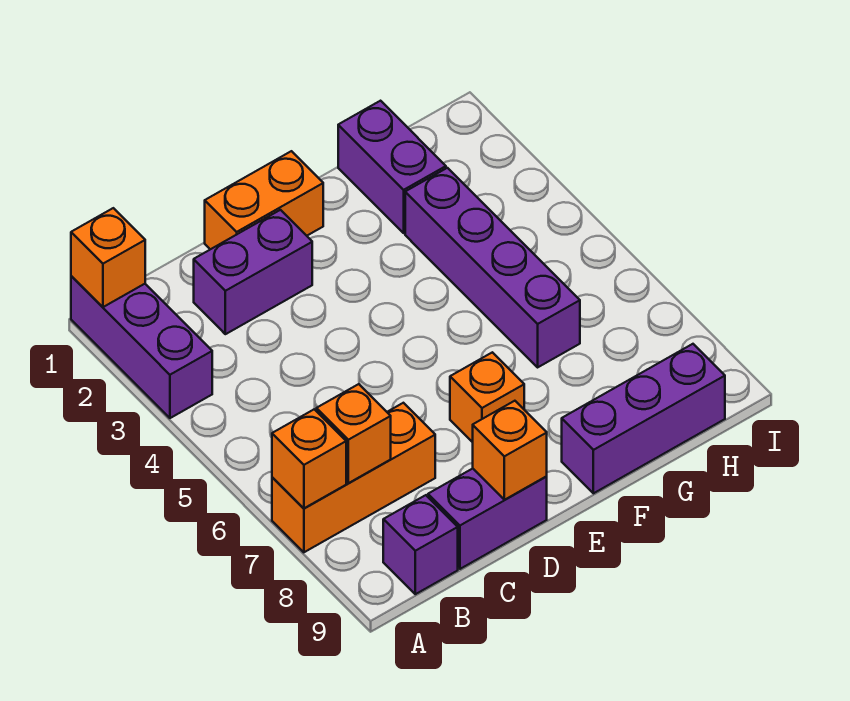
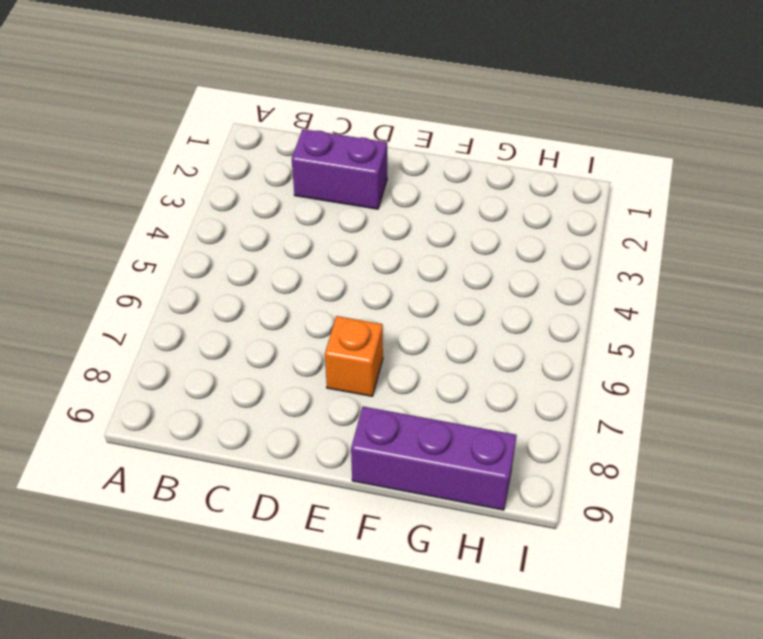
none -> purple brick A1:A3 level 1
none -> orange brick A7:C7 level 1
none -> purple brick B9 level 1

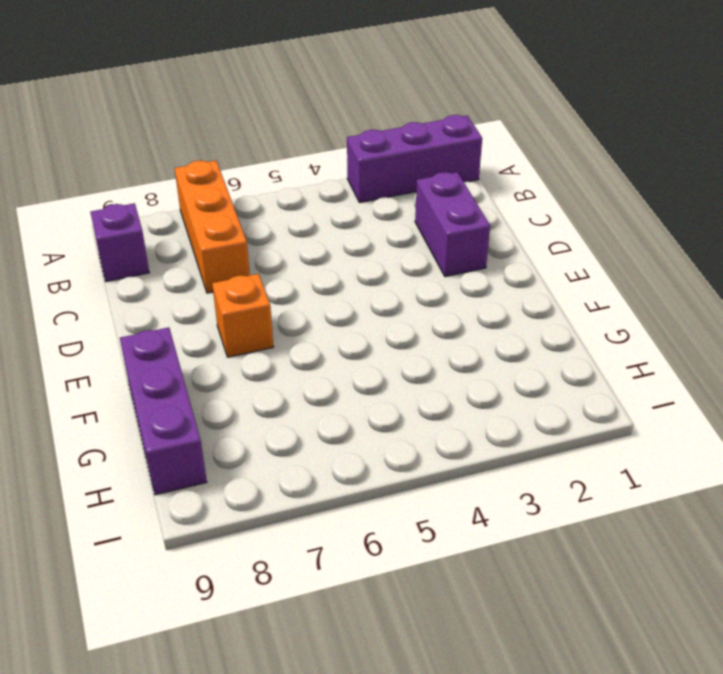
none -> purple brick C9:D9 level 1
none -> orange brick D1:E1 level 1
none -> purple brick G1:G2 level 1

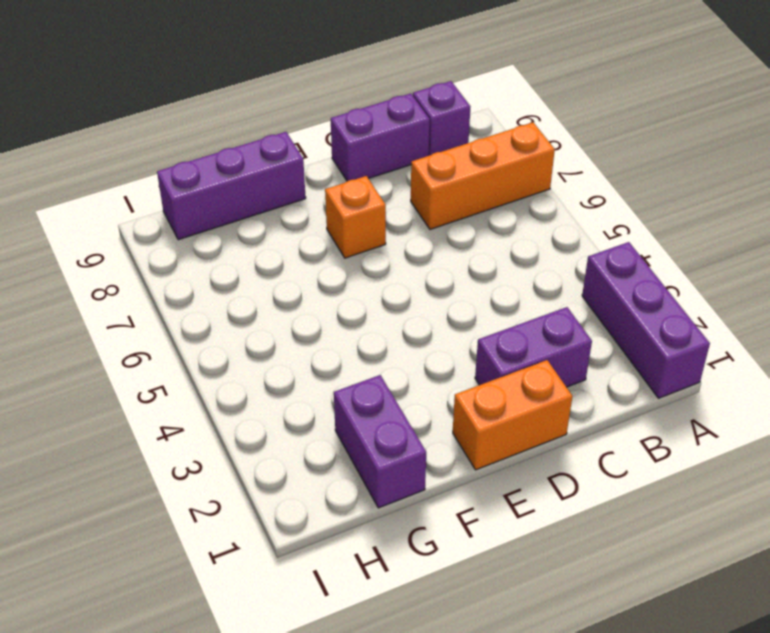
none -> purple brick G3:G6 level 1
none -> orange brick A1 level 2
none -> orange brick A7 level 2

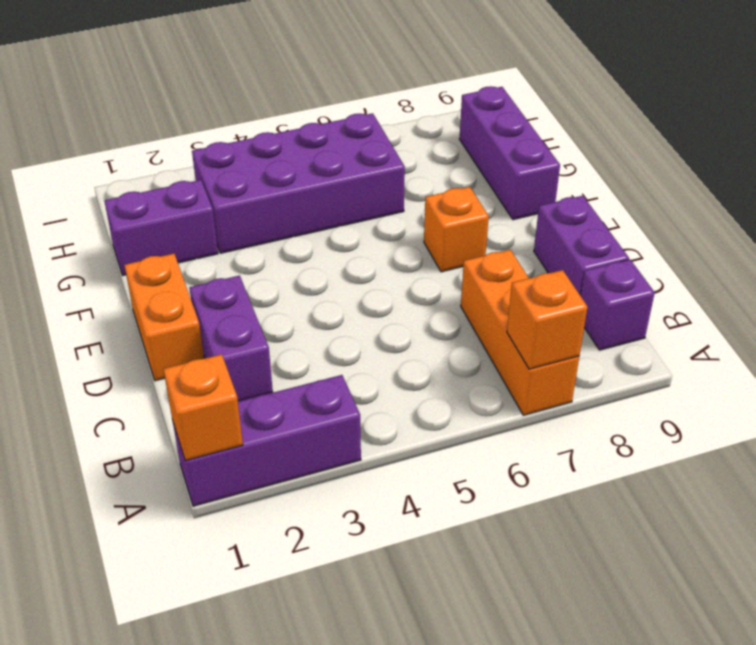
purple brick G3:H6 level 1 -> purple brick G3:G6 level 1
none -> orange brick B7 level 2
none -> orange brick D9 level 2

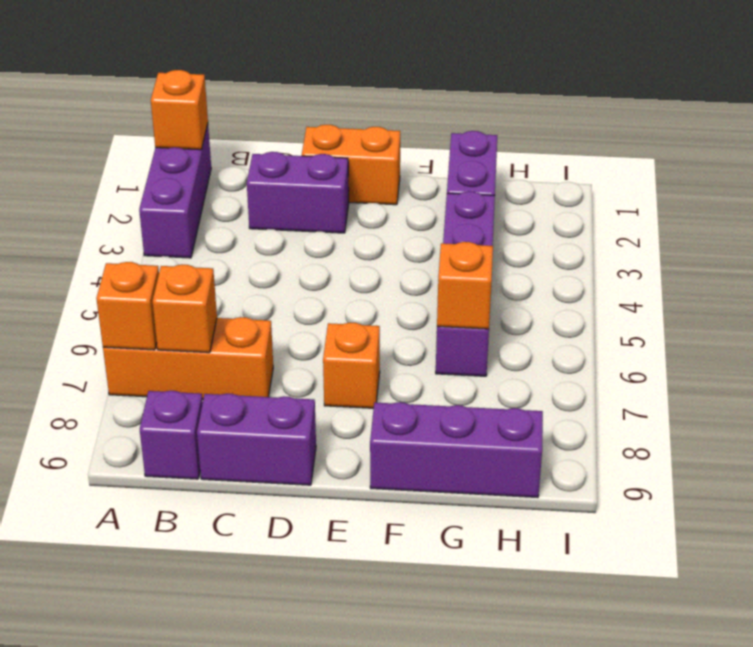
orange brick G6 level 2 -> orange brick D9 level 2

